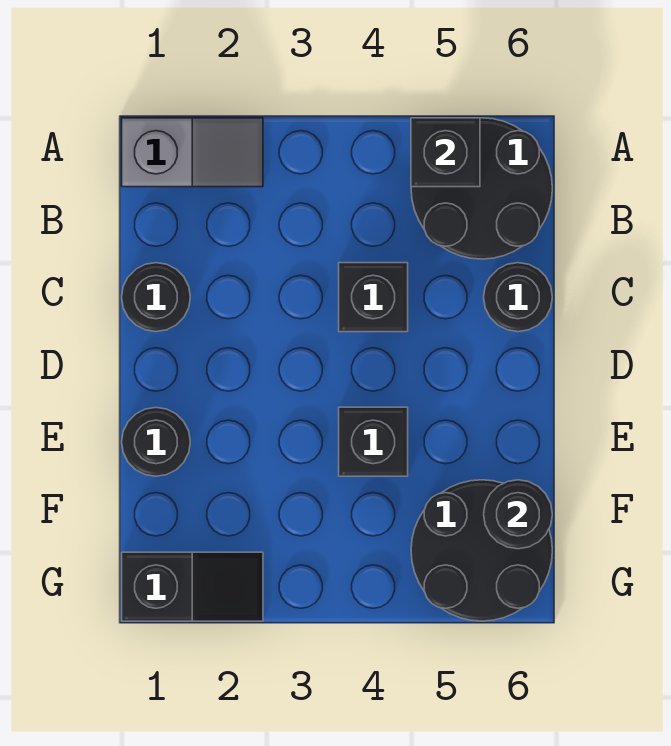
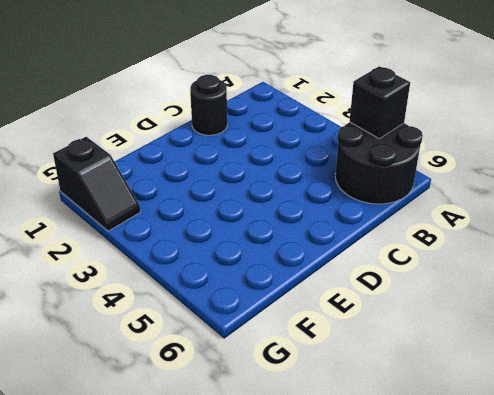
none -> grey slope A1:A2 level 1 top 1
none -> black brick C4 level 1

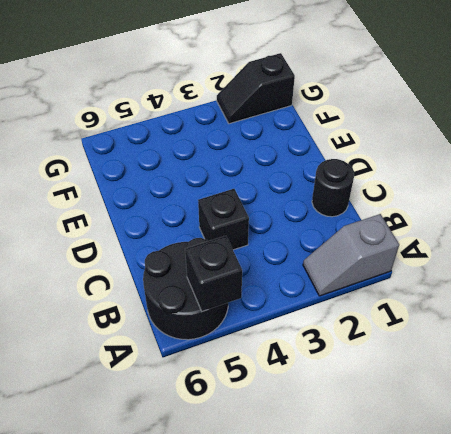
none -> black round brick C6 level 1
none -> black round brick E1 level 1

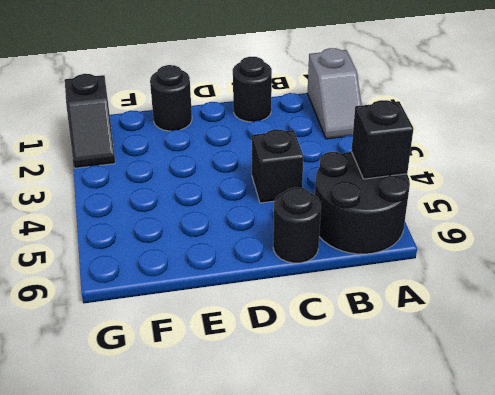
none -> black brick E4 level 1
none -> black round brick F5:G6 level 1

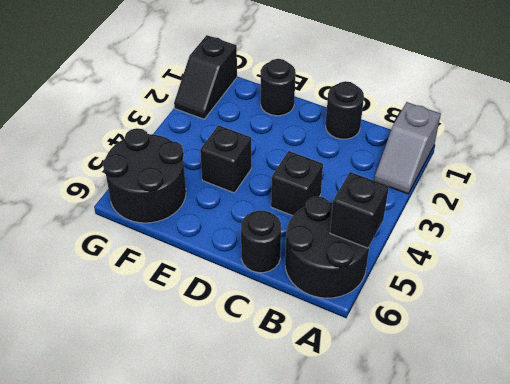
none -> black round brick F6 level 2

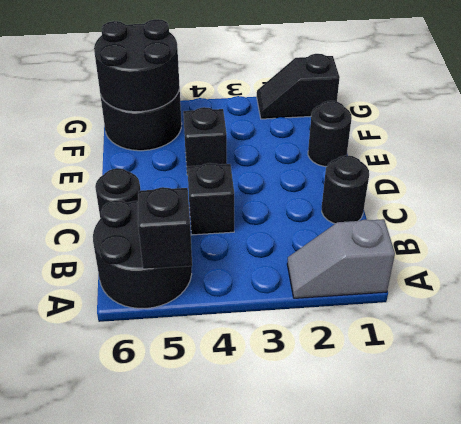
black round brick F5:G6 level 2 -> black round brick F6 level 2

